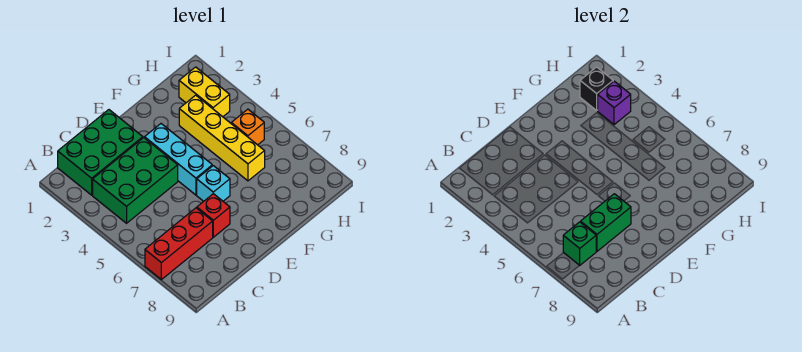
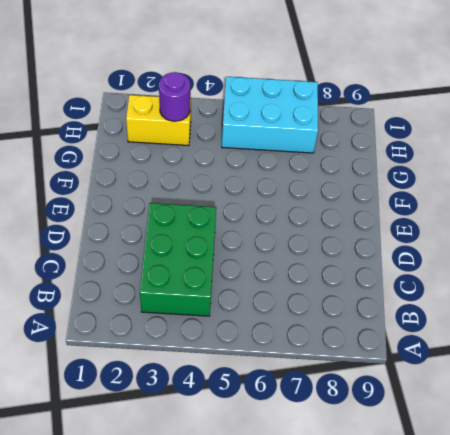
purple round brick H3 level 2 -> purple brick H3 level 2
cyan brick H5:I7 level 1 -> orange brick H5 level 1
none -> red brick A7:C7 level 1
none -> green brick B1:D2 level 1
none -> red brick D7 level 1

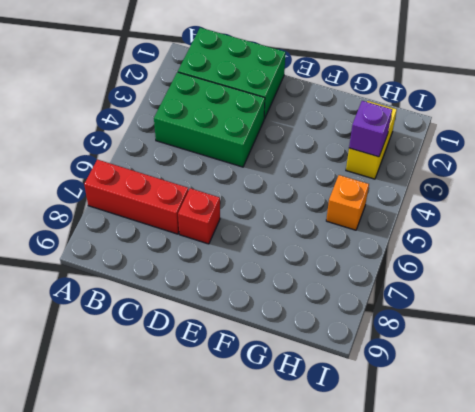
none -> cyan brick E3:E5 level 1
none -> cyan brick E6 level 1
none -> yellow brick G3:G6 level 1

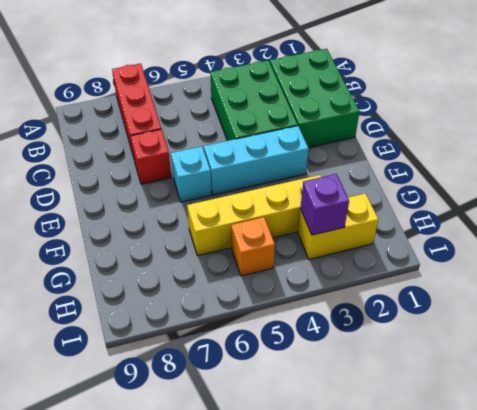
none -> green brick B7 level 2
none -> green brick C7:D7 level 2
none -> black brick H2 level 2

